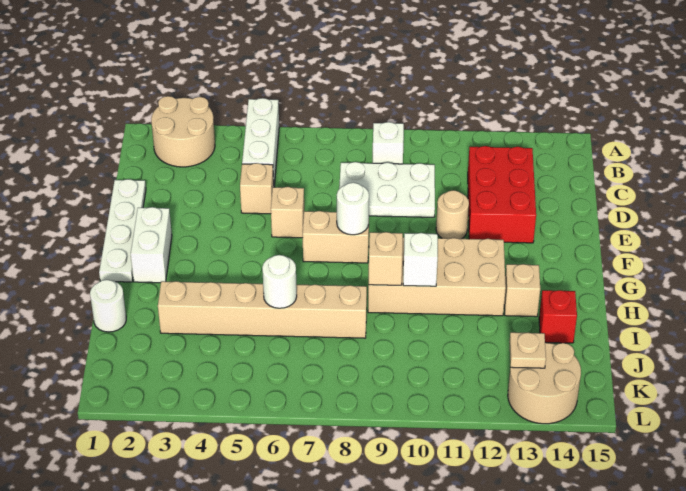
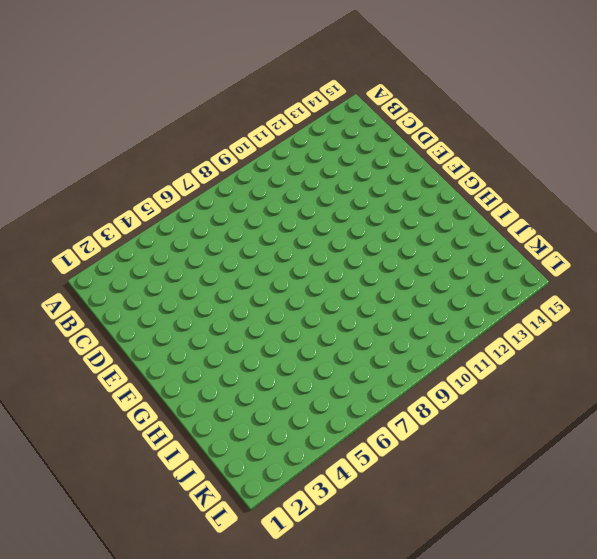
none -> tan round brick A2:B3 level 1
none -> white brick A5:C5 level 1
none -> white brick B9 level 1

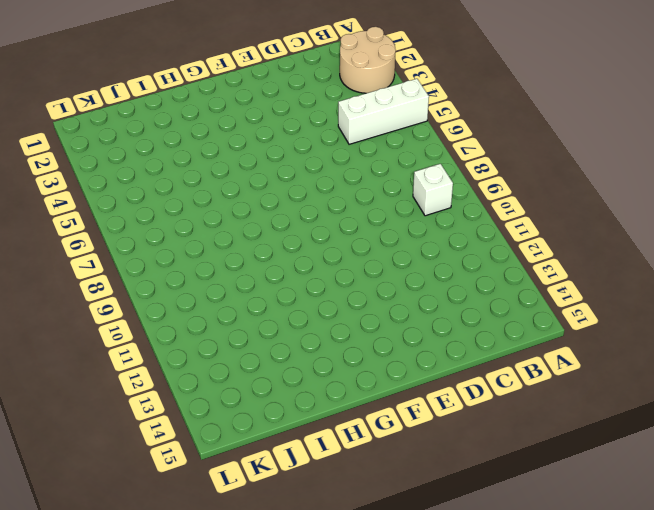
none -> white plate C8:D10 level 1
none -> red brick C12:E13 level 1
none -> white plate D1:G1 level 1

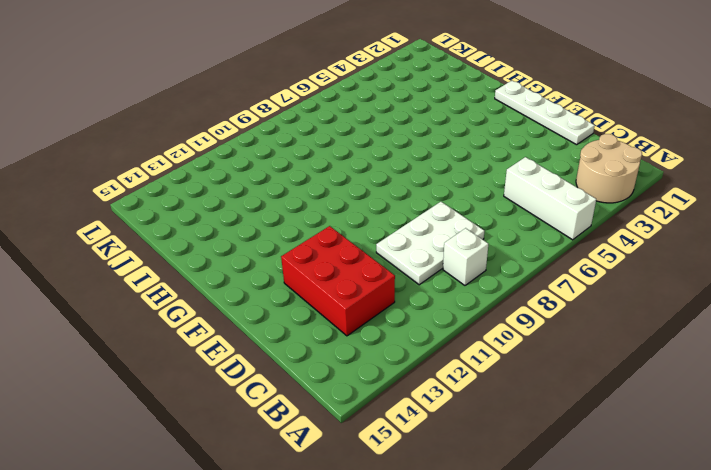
none -> tan brick D5 level 1
none -> tan brick E6 level 1
none -> tan round brick E11 level 1

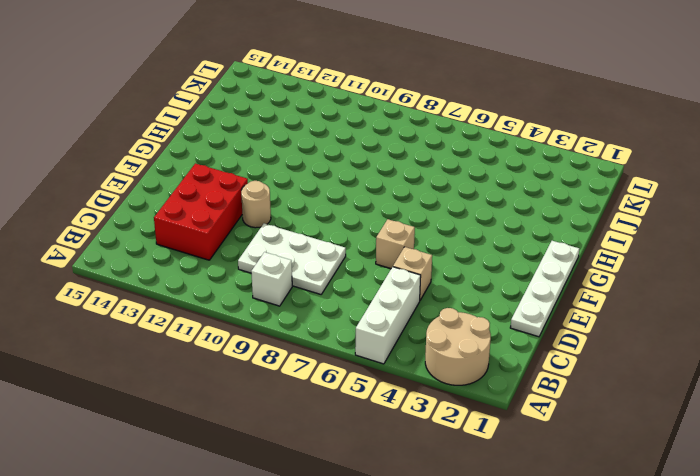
none -> white brick F2:G2 level 1
none -> tan brick F7:F8 level 1
none -> tan brick G9:H12 level 1

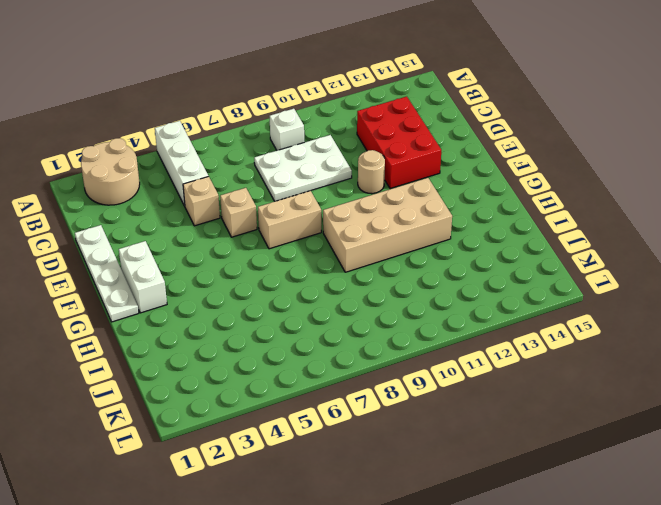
none -> tan brick H13 level 1
none -> white round brick I1 level 1
none -> tan brick I3:I8 level 1

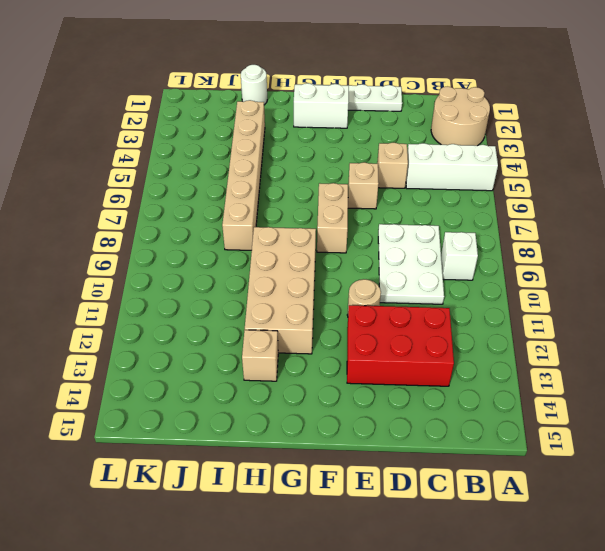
none -> red brick I14 level 1
none -> tan round brick K13:L14 level 1
none -> white round brick F8 level 2

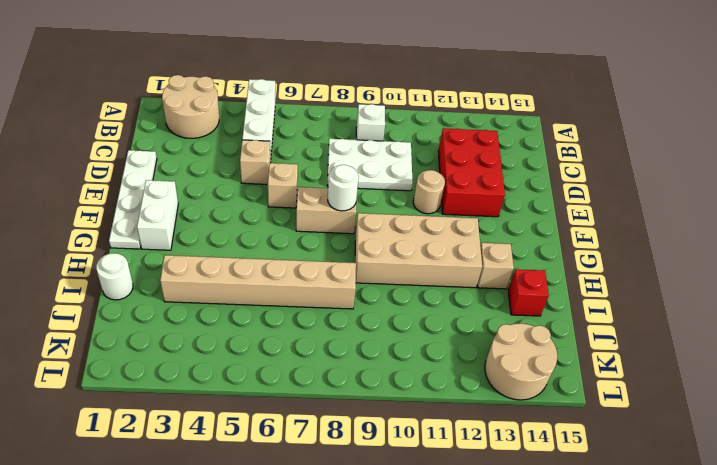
none -> tan brick H9 level 2
none -> white brick H10 level 2
none -> white round brick I6 level 2

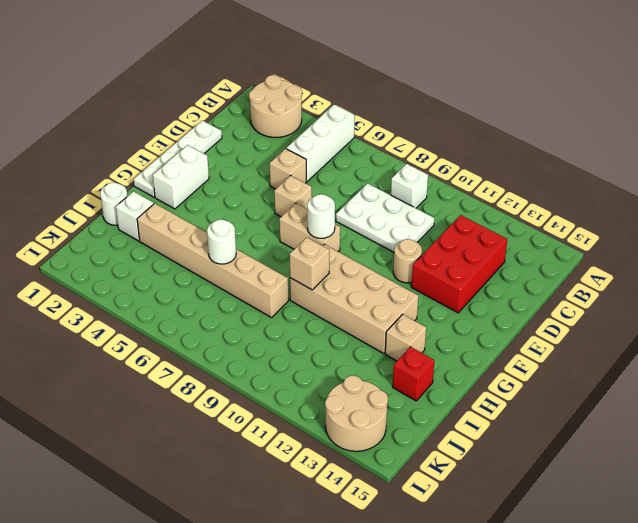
white brick I2 level 1 -> white brick H10 level 2
none -> tan plate K13 level 2

